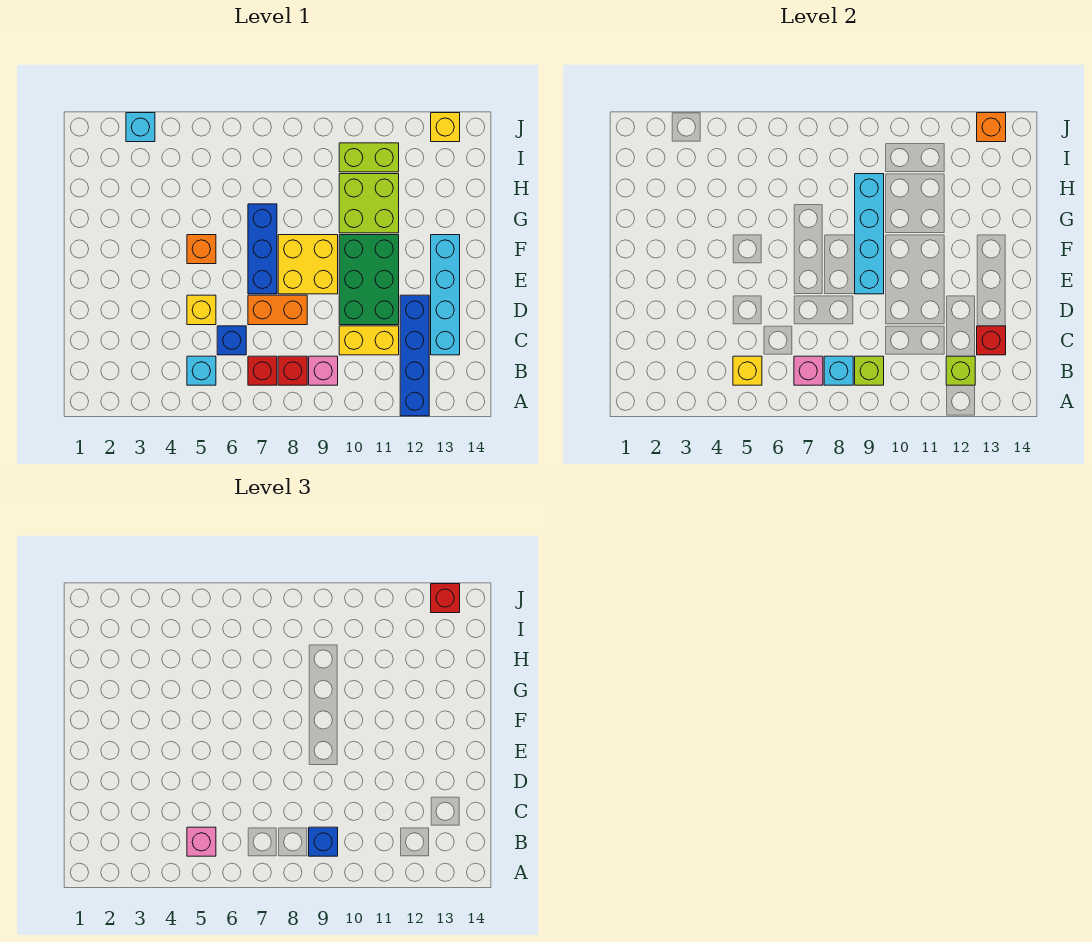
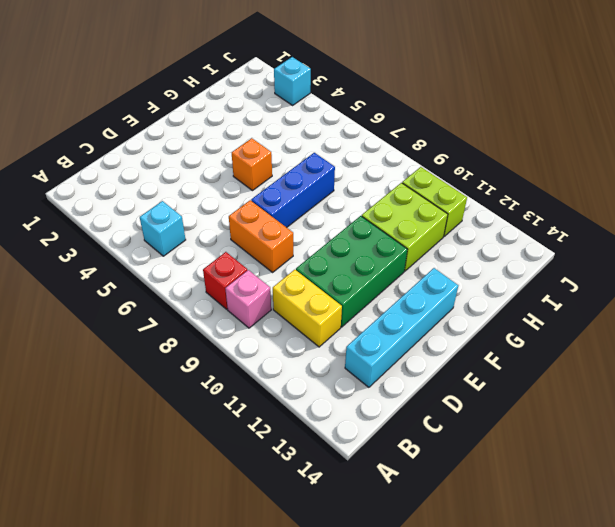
none -> blue brick A12:D12 level 1
none -> red brick B7 level 1
none -> blue brick C6 level 1

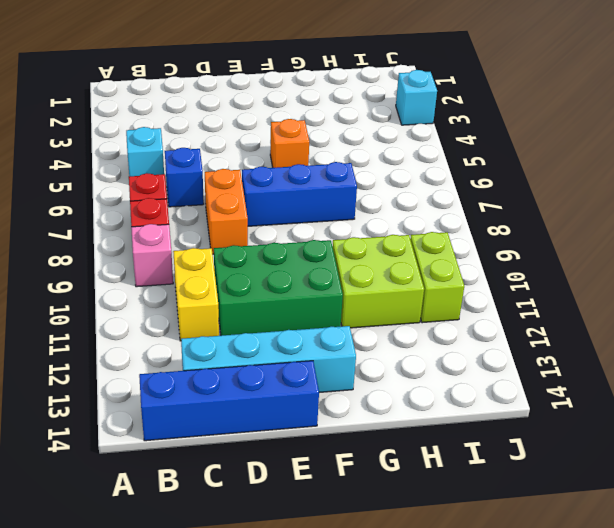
blue brick B14:E14 level 1 -> blue brick A12:D12 level 1
none -> yellow brick D5 level 1
none -> yellow brick E8:F9 level 1
none -> yellow brick J13 level 1

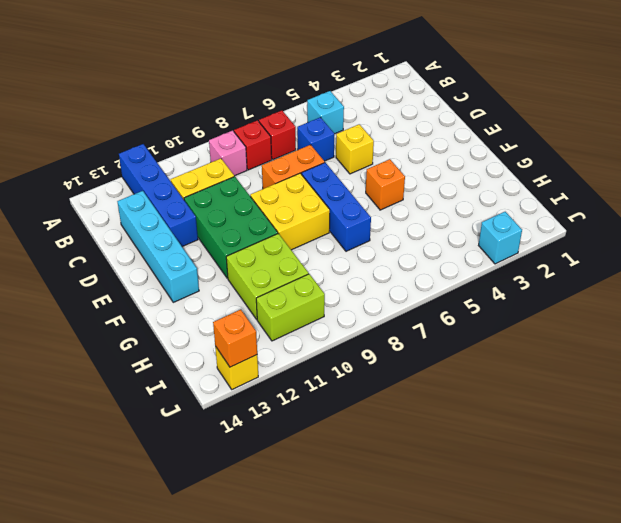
none -> yellow brick B5 level 2
none -> pink brick B7 level 2
none -> cyan brick B8 level 2

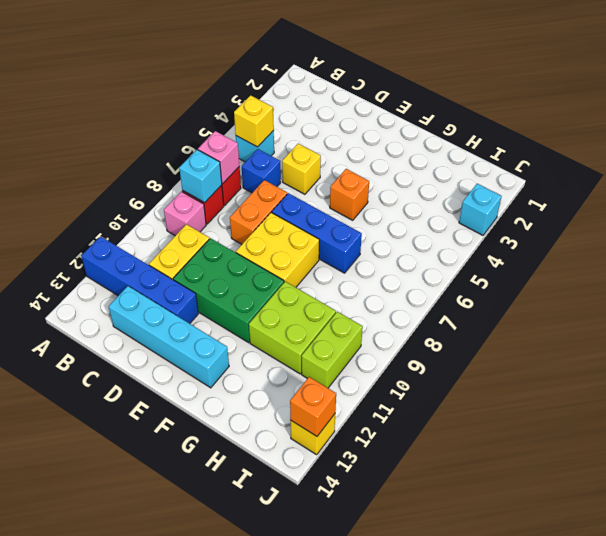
none -> lime brick B9 level 2
none -> lime brick B12 level 2
none -> red brick C13 level 2

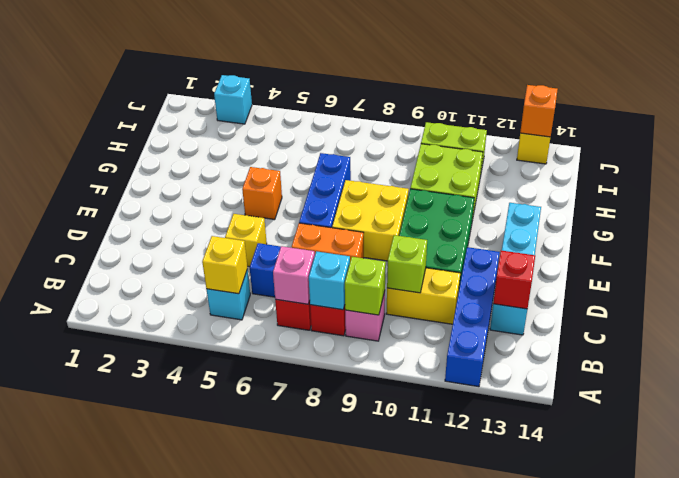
lime brick C10 level 2 -> lime brick B12 level 2
none -> cyan brick E9:H9 level 2
none -> pink brick B5 level 3
none -> blue brick B9 level 3

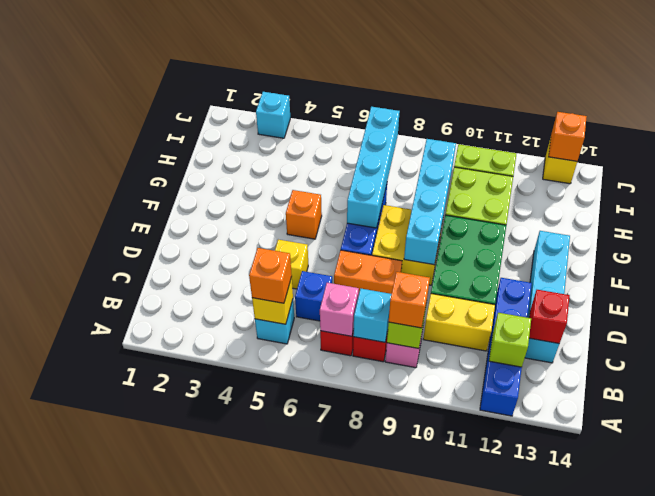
orange brick B5 level 3 -> pink brick B5 level 3
orange brick B9 level 3 -> blue brick B9 level 3
cyan brick F7:I7 level 2 -> none
none -> red brick J13 level 3

